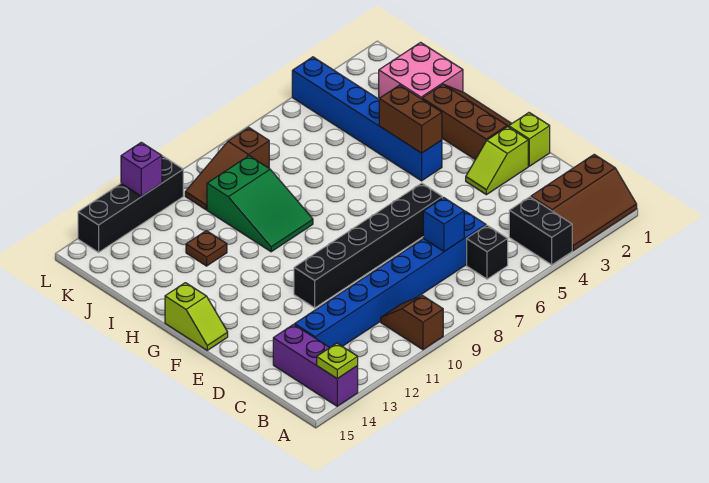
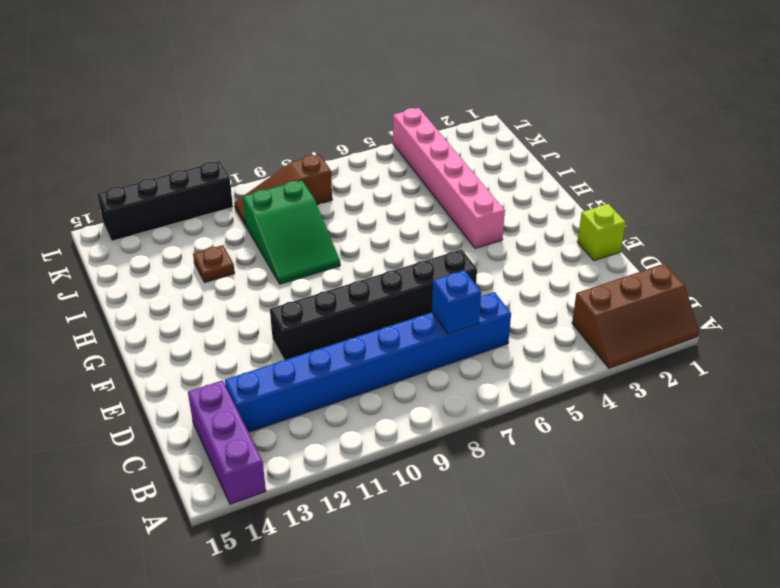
pink brick G4:L4 level 1 -> blue brick G4:L4 level 1
none -> black brick A4:B4 level 1
none -> brown slope A10:B10 level 1 top A
none -> black brick B6 level 1

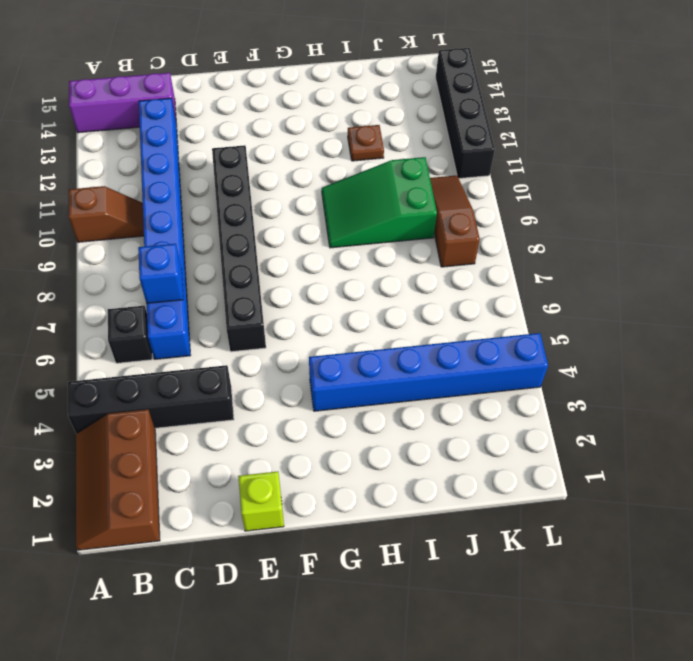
black brick A4:D4 level 1 -> black brick A4:B4 level 1
none -> lime slope E2:E3 level 1 top 2
none -> brown slope F1:H2 level 1 top 2
none -> lime slope F15:G15 level 1 top G

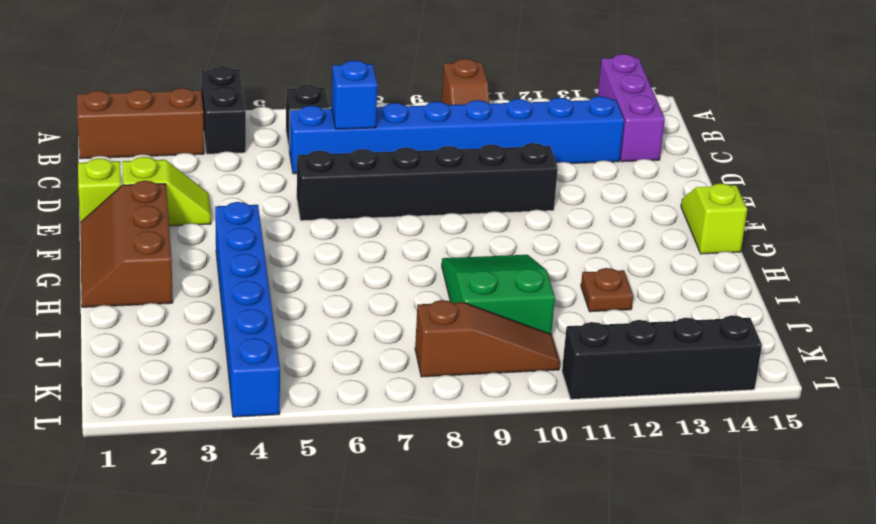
none -> pink brick I1:J2 level 1
none -> lime plate A14 level 2
none -> brown brick G4:H4 level 2

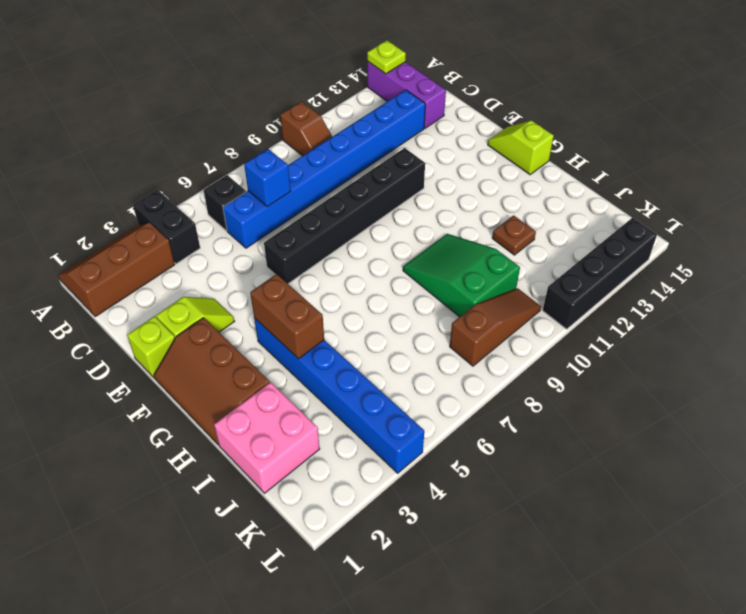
none -> purple brick L12 level 2

